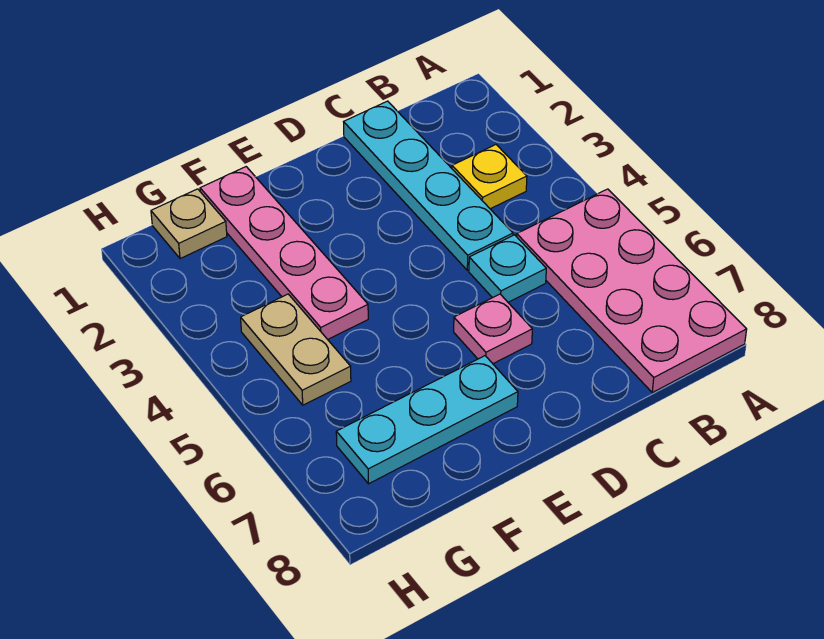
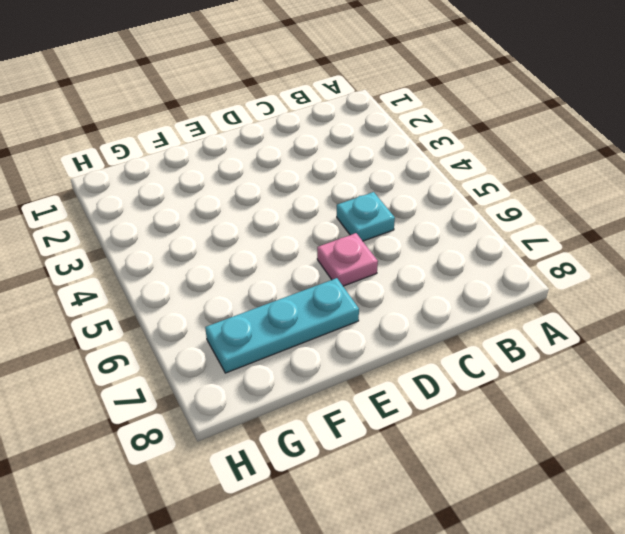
none -> pink plate A5:B8 level 1
none -> yellow plate B3 level 1

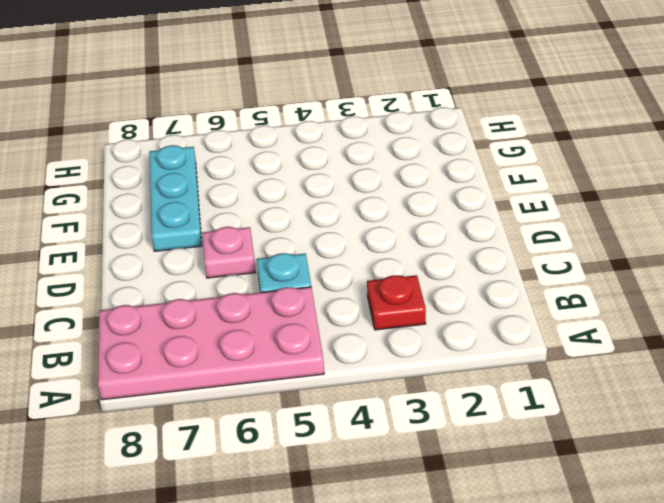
red plate B3 level 1 -> yellow plate B3 level 1
none -> cyan plate C1:C4 level 1
none -> pink plate F1:F4 level 1

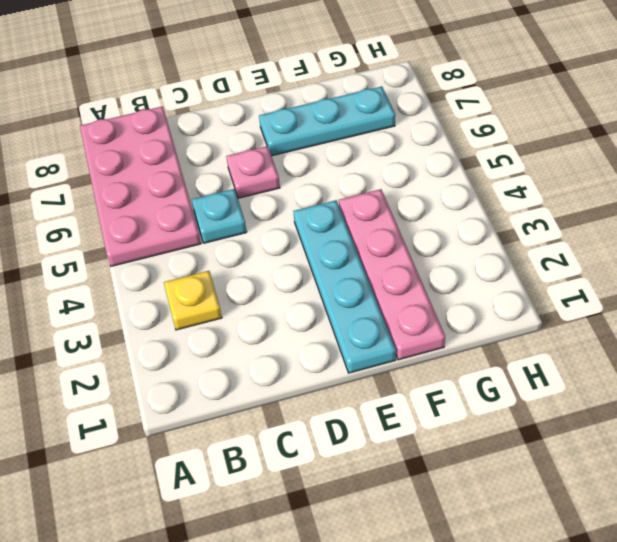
cyan plate E1:E4 level 1 -> cyan plate C1:C4 level 1
none -> tan plate G1 level 1
none -> tan plate G4:G5 level 1

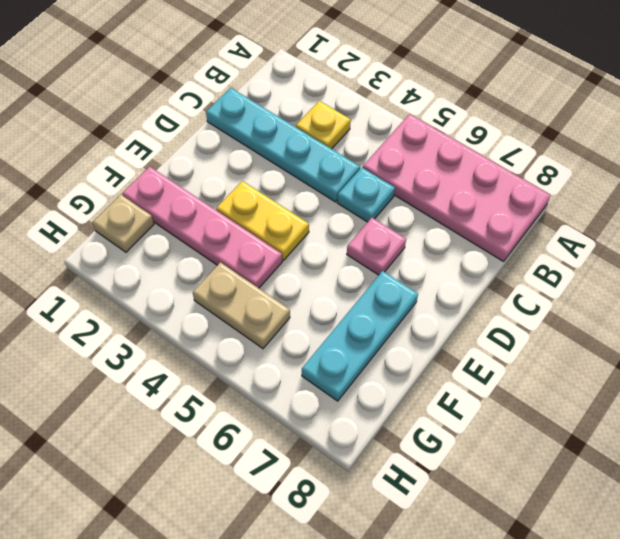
yellow plate E3:E4 level 1 -> none

